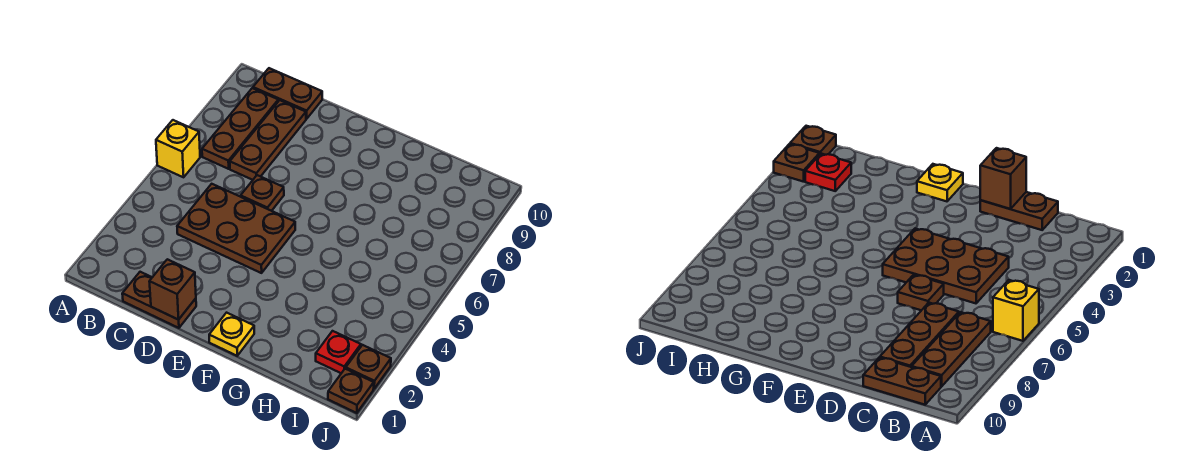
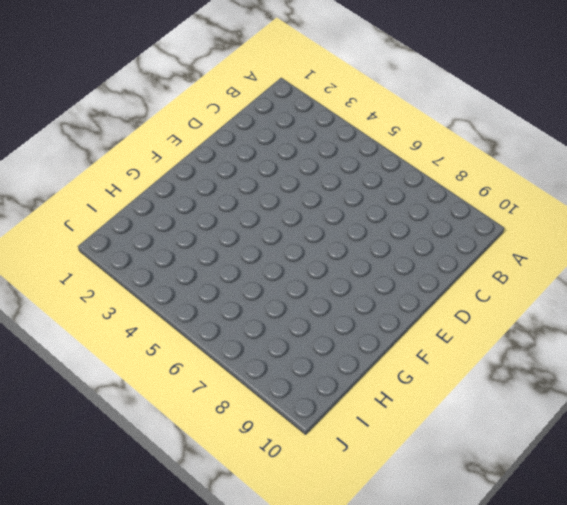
none -> yellow brick A6 level 1
none -> brown plate B7:B9 level 1
none -> brown plate B10:C10 level 1

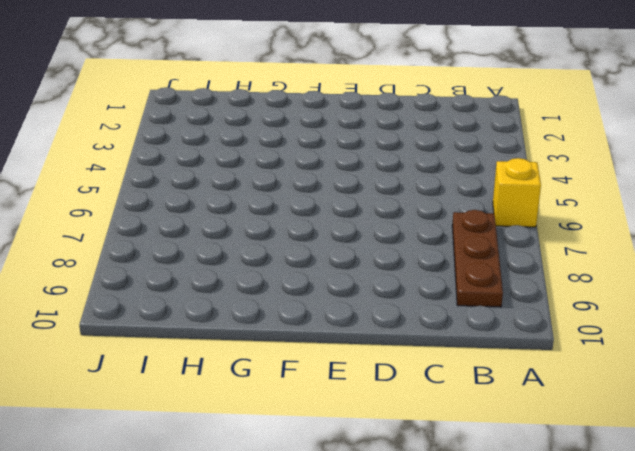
none -> brown plate B10:C10 level 1
none -> brown plate C1:D1 level 1
none -> brown plate C4:E5 level 1

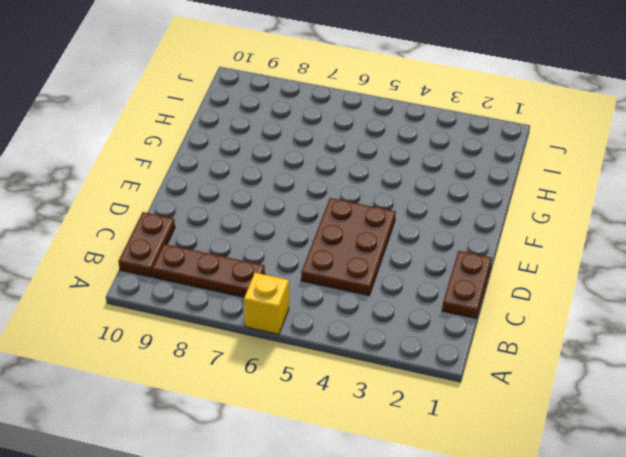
none -> brown plate C7:C9 level 1
none -> brown plate D6 level 1
none -> yellow plate F1 level 1

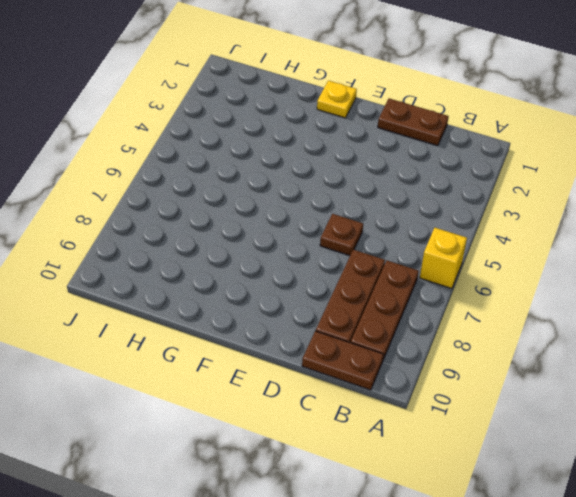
none -> brown plate C4:E5 level 1
none -> red plate I2 level 1
none -> brown plate J1 level 1

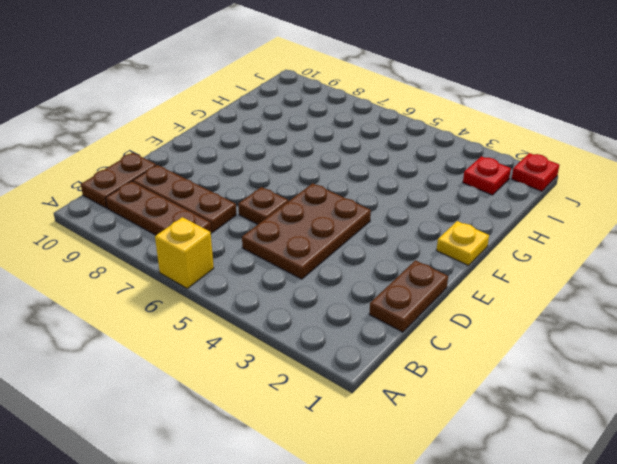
red plate J1 level 1 -> brown plate J1 level 1
none -> brown plate J2 level 1
none -> brown brick D1 level 2

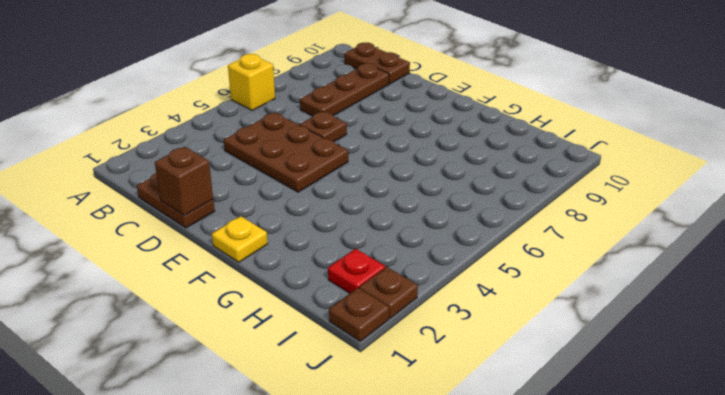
none -> brown plate B7:B9 level 1

